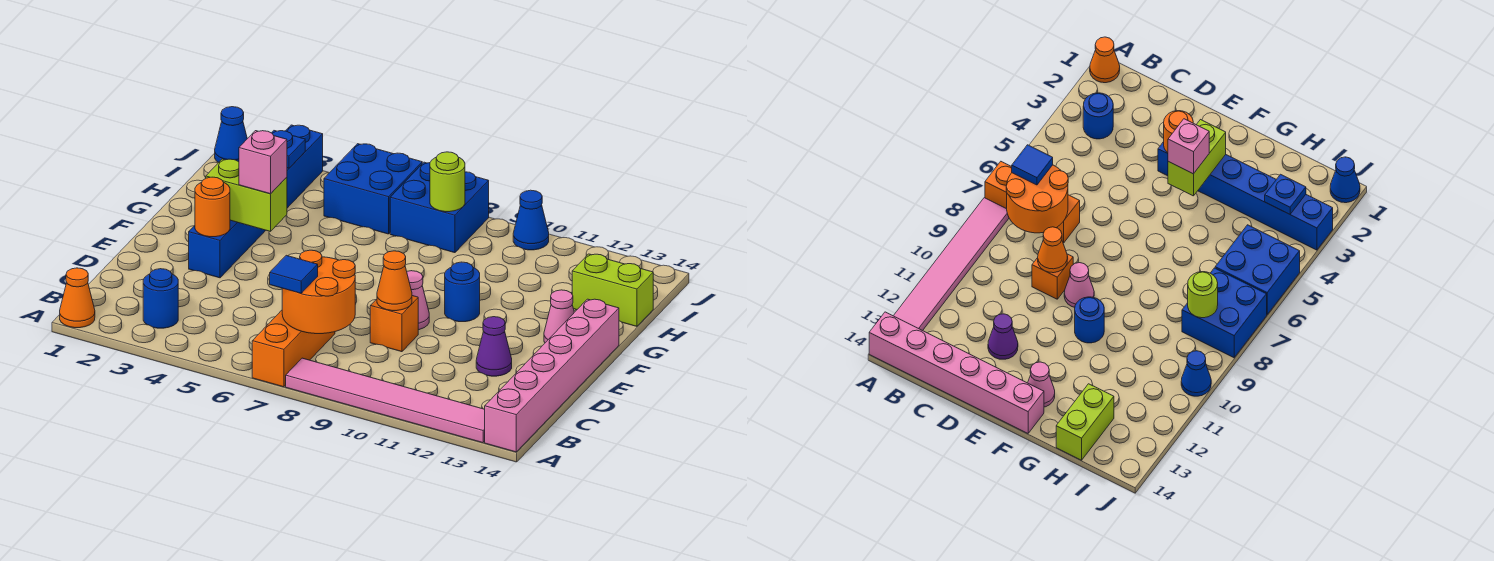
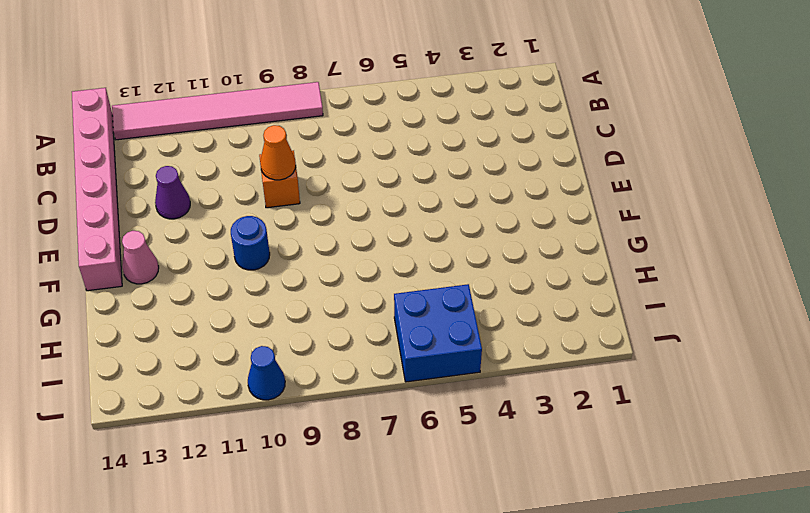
none -> orange cone A1 level 1
none -> orange brick A7:C7 level 1
none -> blue round brick B3 level 1

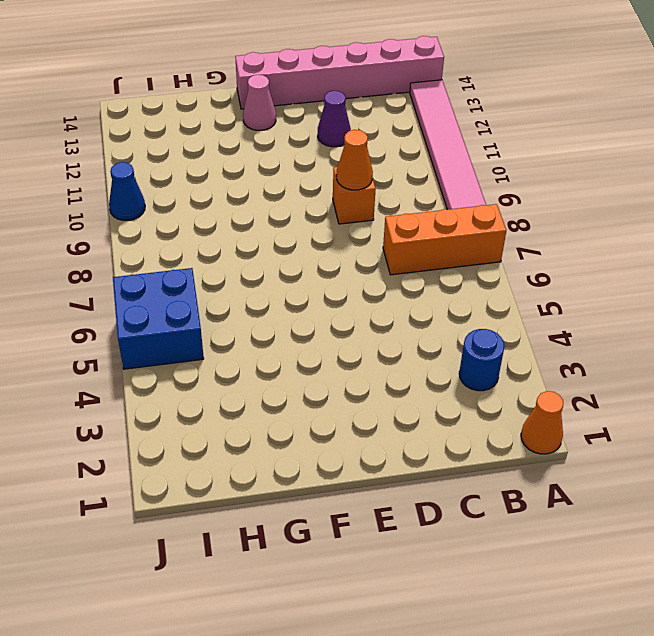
none -> blue brick E3:J3 level 1
none -> pink cone E9 level 1
none -> blue round brick F10 level 1

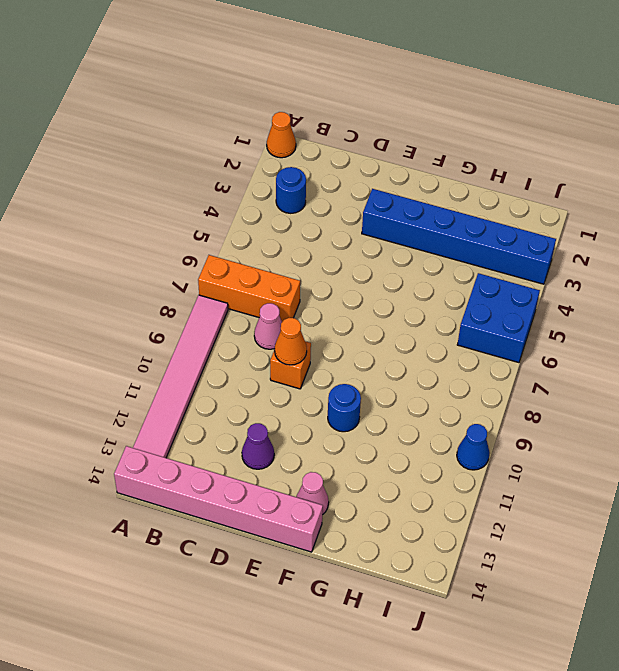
pink cone C8 level 1 -> pink cone E9 level 1
none -> lime brick H13:H14 level 1
none -> blue brick I7:J8 level 1
none -> blue cone J1 level 1

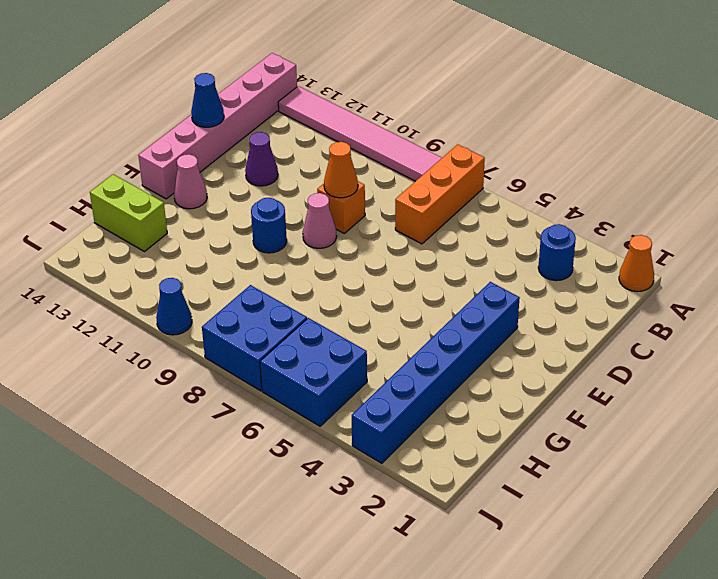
blue cone D14 level 2 -> blue cone J1 level 1
none -> orange round brick B7:C8 level 2
none -> orange round brick E3 level 2
none -> lime brick F3:F4 level 2

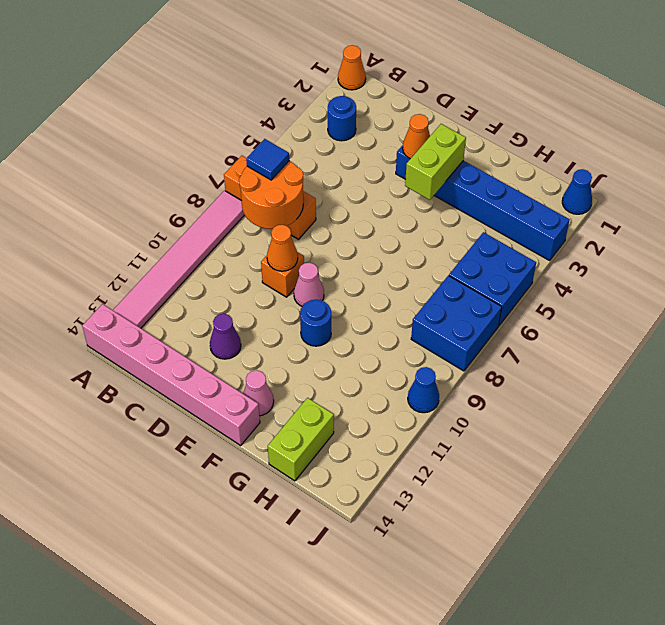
orange cone E3 level 2 -> orange round brick E3 level 2
none -> blue plate I3 level 2
none -> lime round brick I8 level 2
none -> pink brick F4 level 3

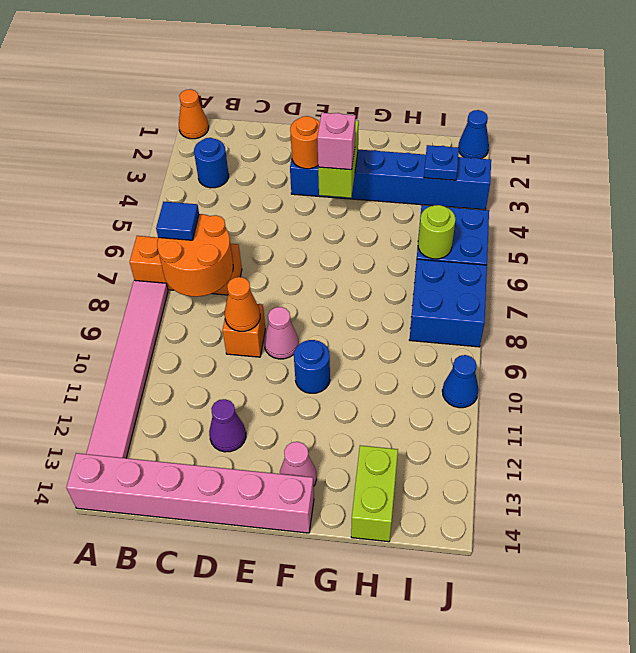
lime round brick I6 level 2 -> lime round brick I8 level 2

